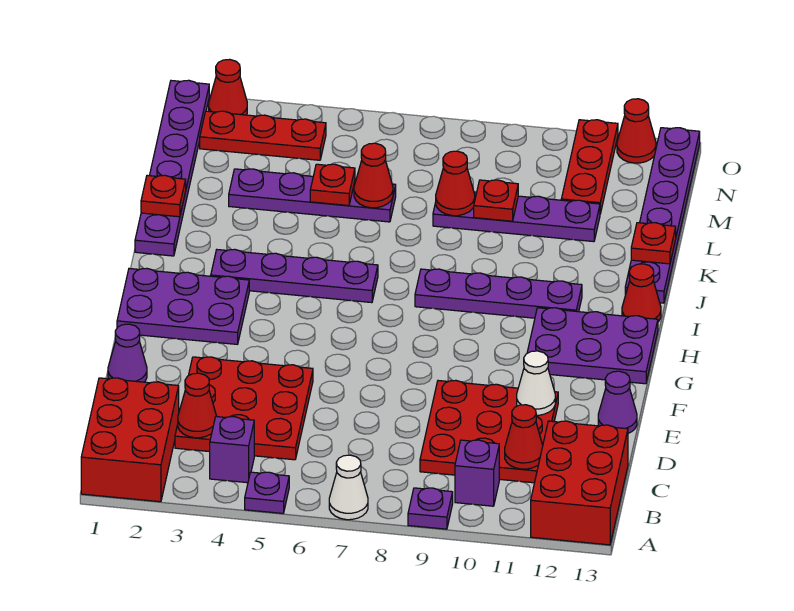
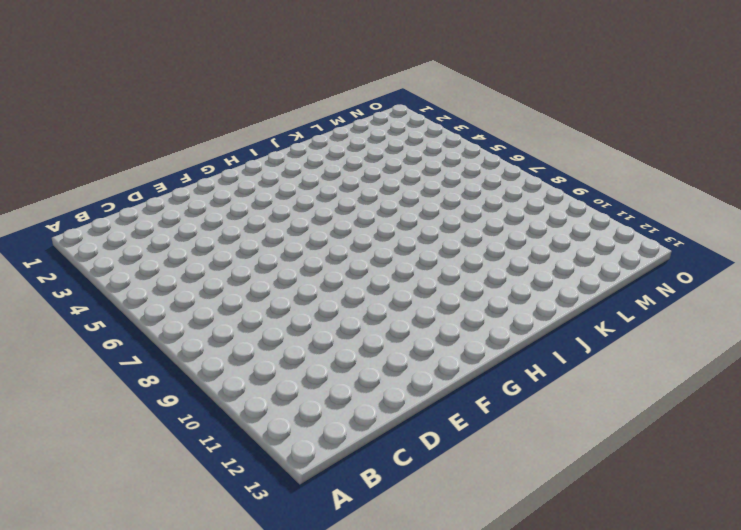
none -> red brick A1:C2 level 1
none -> purple plate A5 level 1
none -> white cone A7 level 1
none -> purple plate A9 level 1

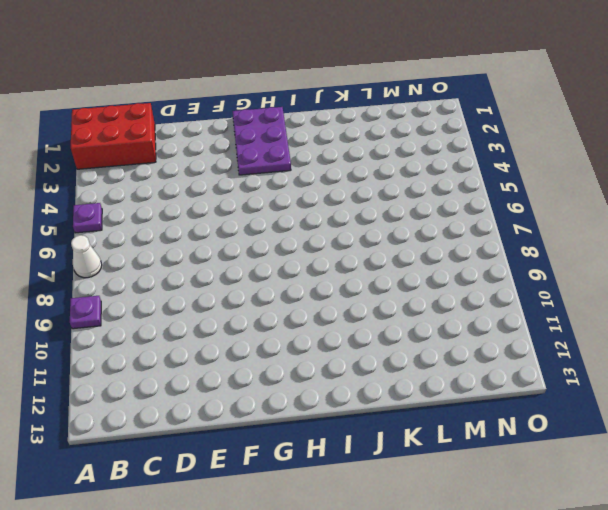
none -> red brick A12:C13 level 1
none -> purple brick B4 level 1
none -> purple brick B10 level 1
none -> red plate C3:E5 level 1

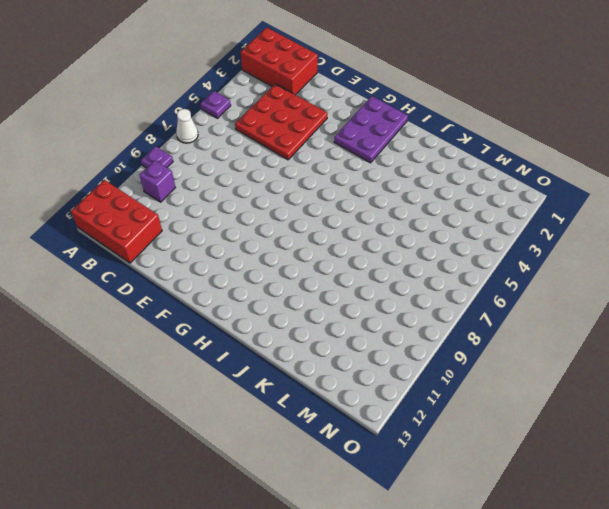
none -> purple brick B4 level 1
none -> red plate C9:E11 level 1
none -> purple cone E1 level 1
none -> purple cone E13 level 1

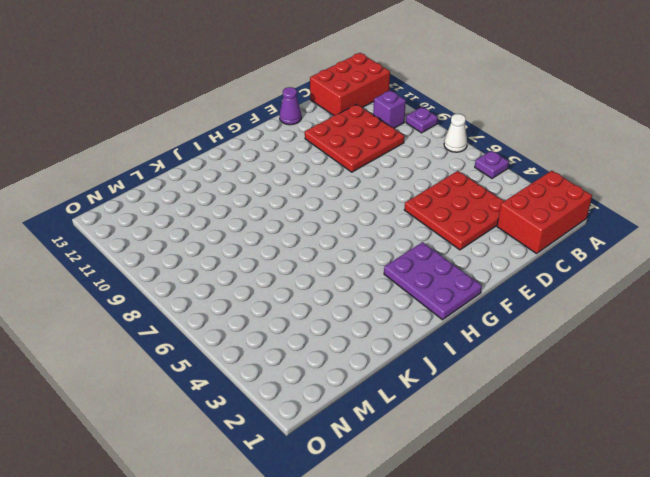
none -> purple brick B4 level 1
none -> purple cone E1 level 1
none -> purple plate G11:H13 level 1
none -> purple plate I3:I6 level 1

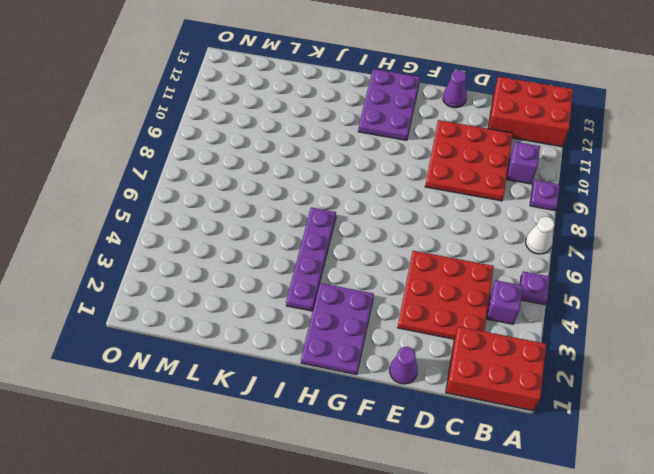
none -> purple plate I8:I11 level 1
none -> red cone I13 level 1
none -> purple plate J1:O1 level 1
none -> purple plate J13:O13 level 1

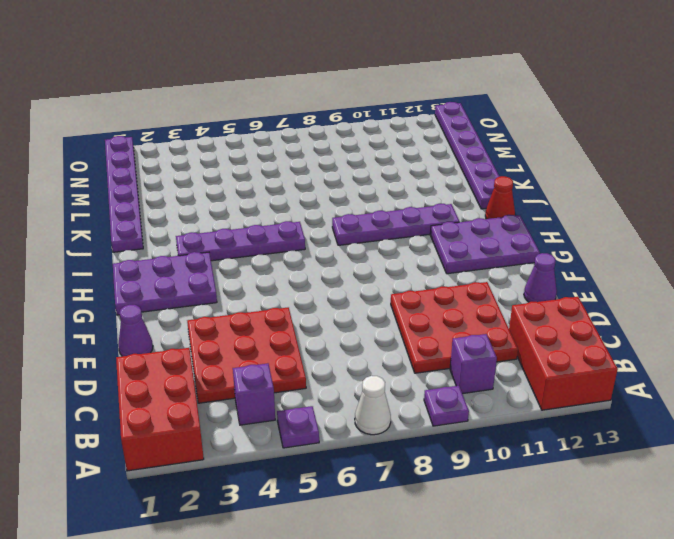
none -> purple plate L3:L6 level 1
none -> purple plate L8:L11 level 1
none -> red plate M11:O11 level 1
none -> red plate N2:N4 level 1

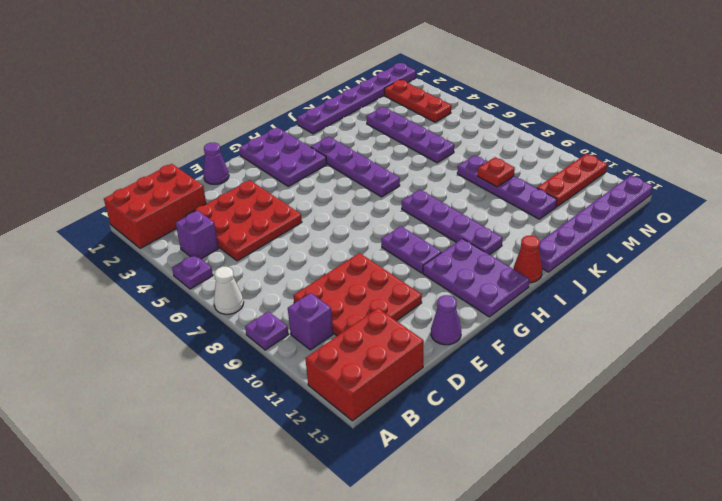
purple plate G9:G10 level 1 -> none
none -> red cone O2 level 1
none -> red cone O12 level 1
none -> red cone C3 level 2
none -> red cone C11 level 2

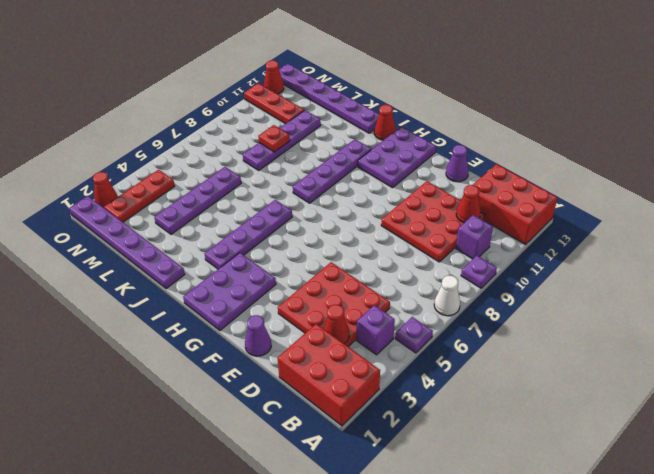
none -> white cone E11 level 2
none -> red plate K1 level 2
none -> red plate K13 level 2
none -> red plate L5 level 2

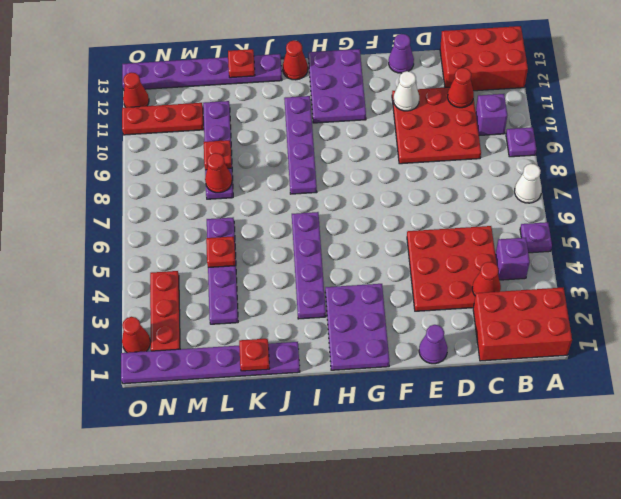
none -> red cone L6 level 2

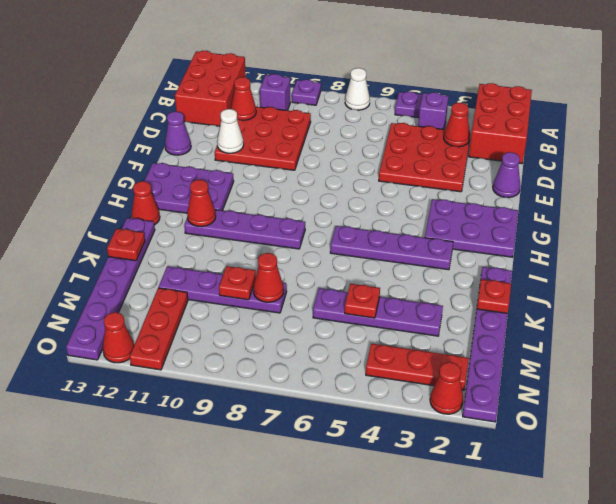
red cone I11 level 2 -> red cone L6 level 2

